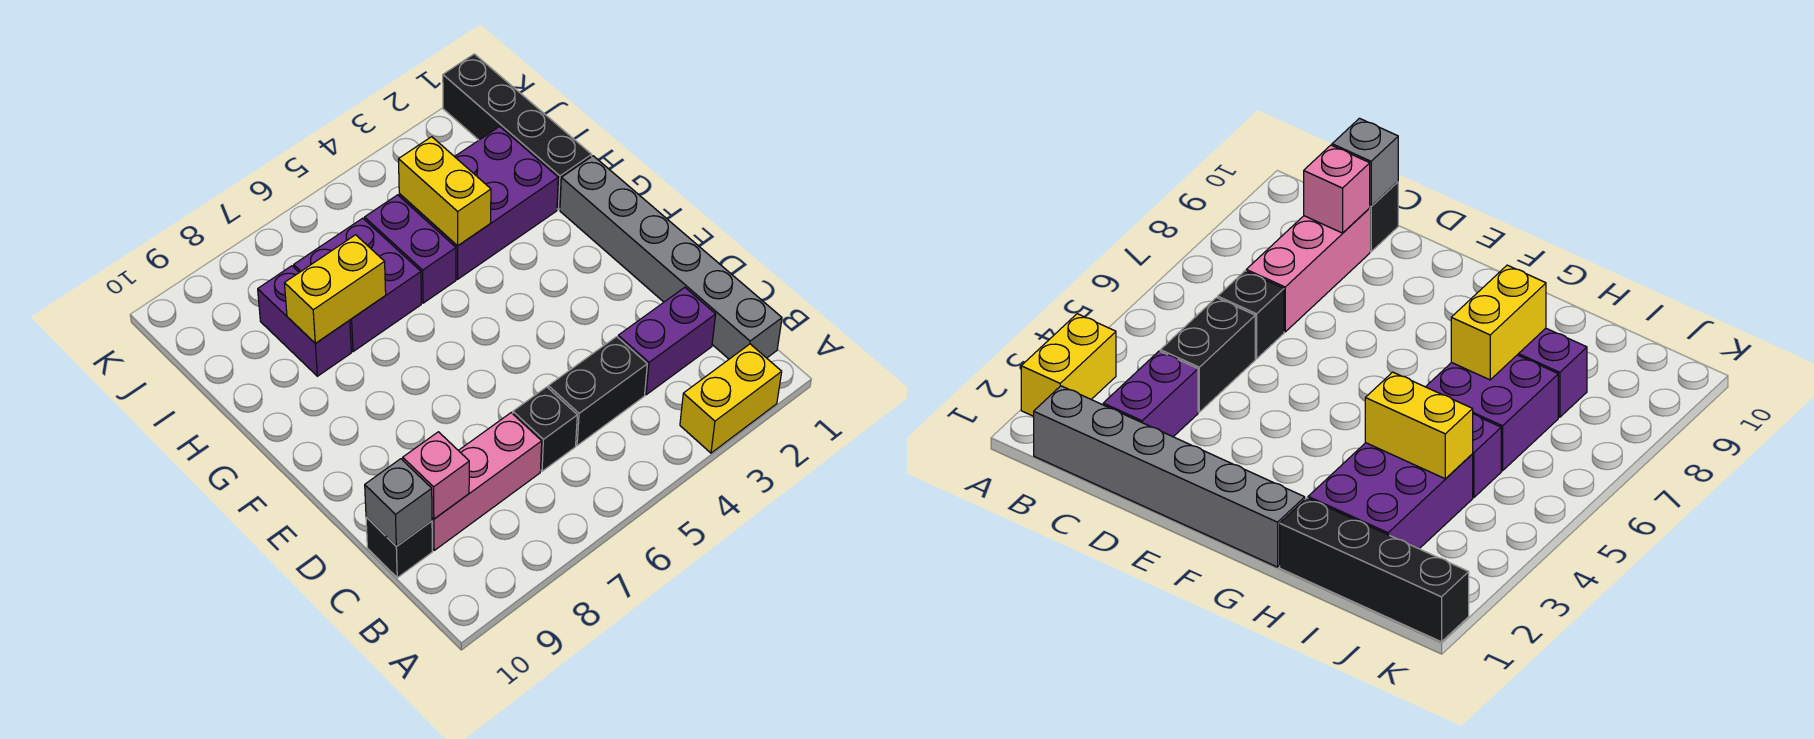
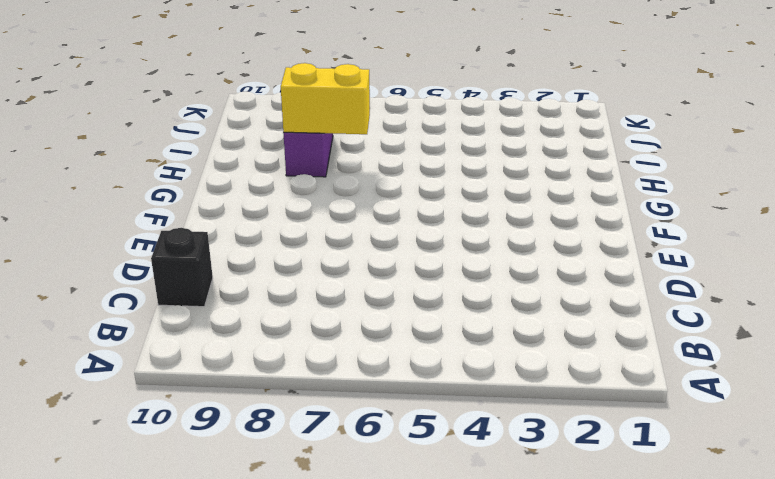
none -> yellow brick A2:A3 level 1
none -> grey brick B1:G1 level 1
none -> purple brick C2:C3 level 1

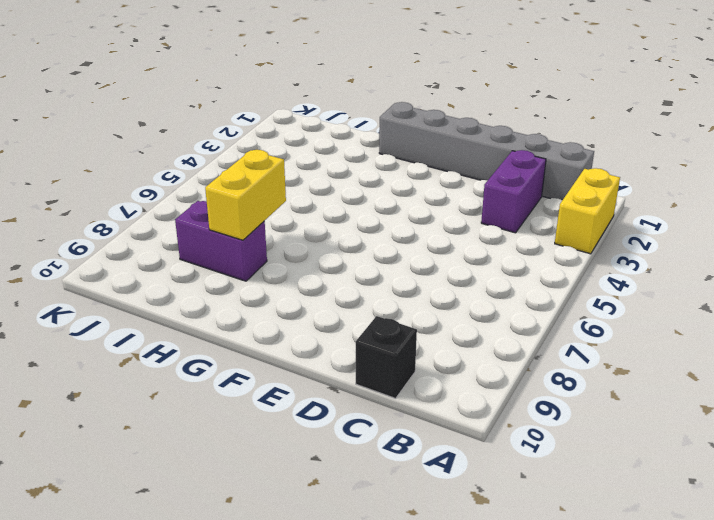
none -> black brick C4:C5 level 1
none -> black brick C6 level 1
none -> pink brick C7:C9 level 1

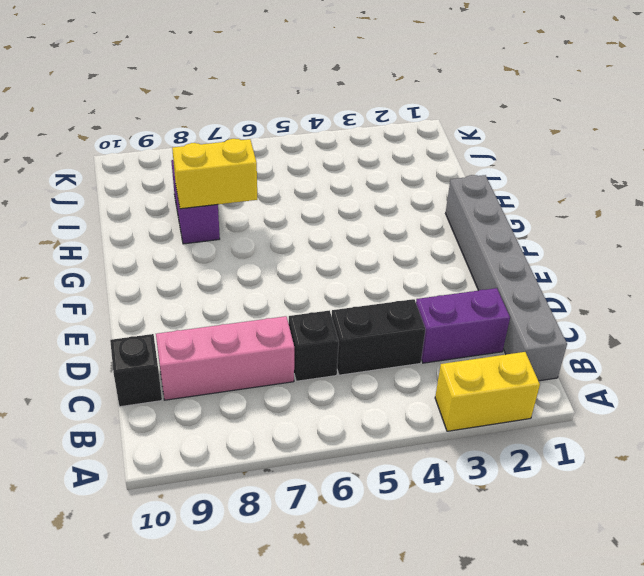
none -> black brick H1:K1 level 1
none -> purple brick H2:I4 level 1
none -> purple brick H5:I5 level 1

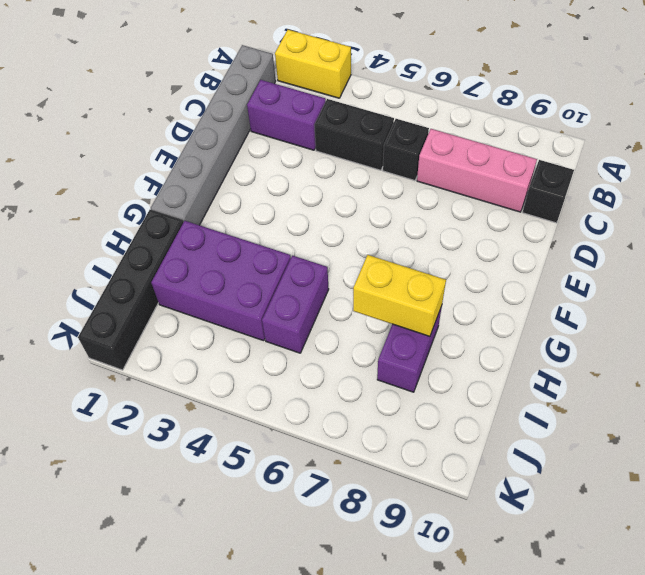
none -> purple brick H6:I7 level 1
none -> pink brick C9 level 2
none -> grey brick C10 level 2

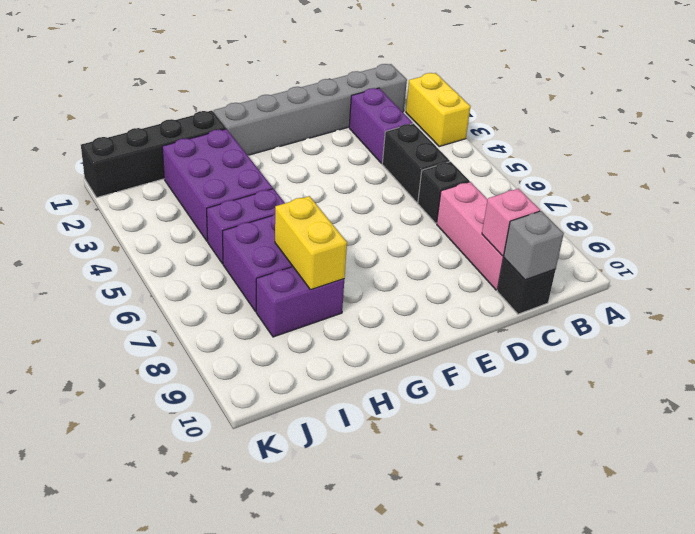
none -> yellow brick H4:I4 level 2

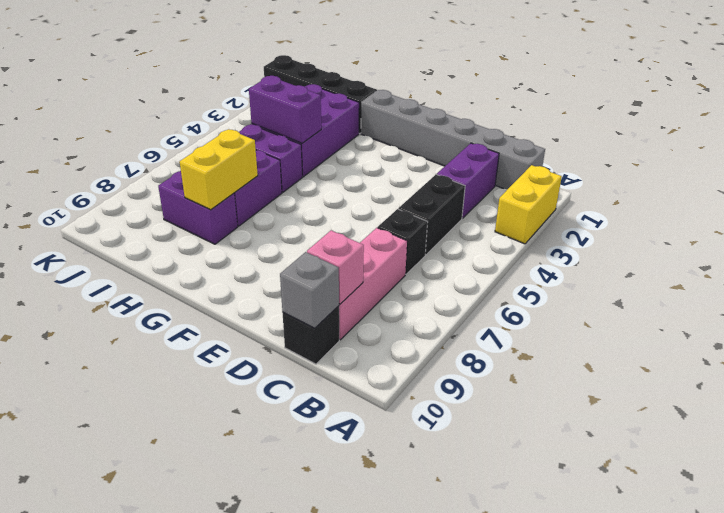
purple brick H4:I4 level 2 -> yellow brick H4:I4 level 2

